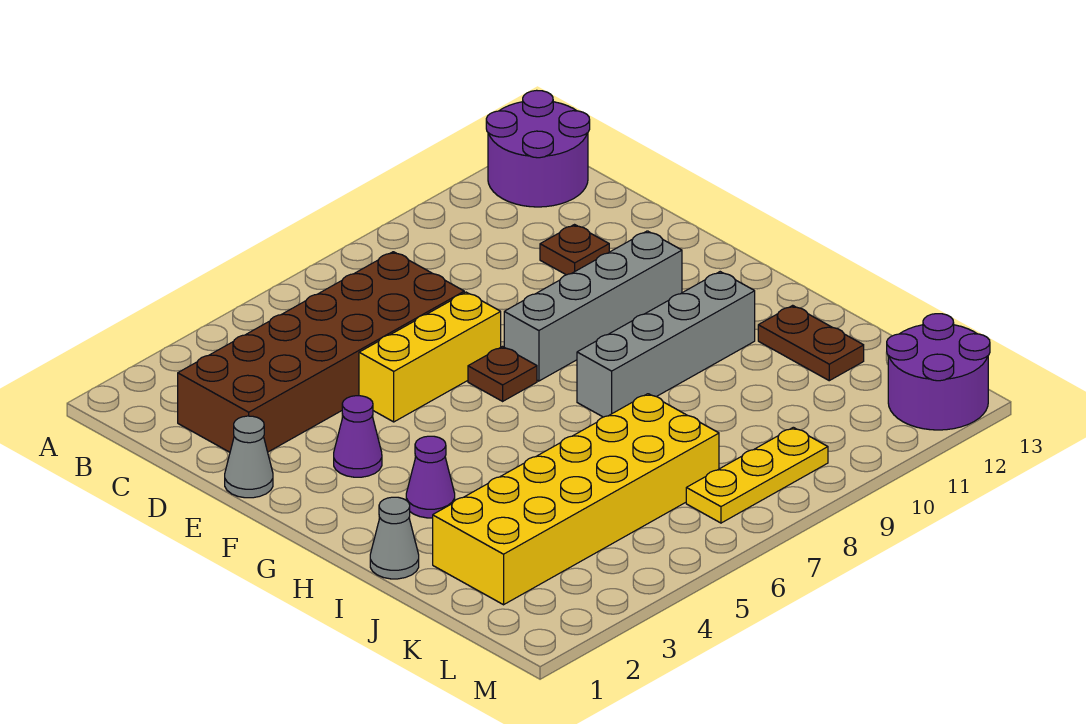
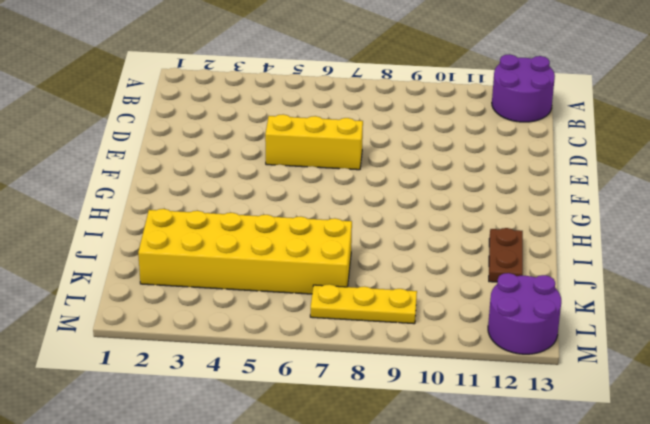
none -> brown brick C2:D7 level 1
none -> brown plate D11 level 1
none -> grey cone E1 level 1

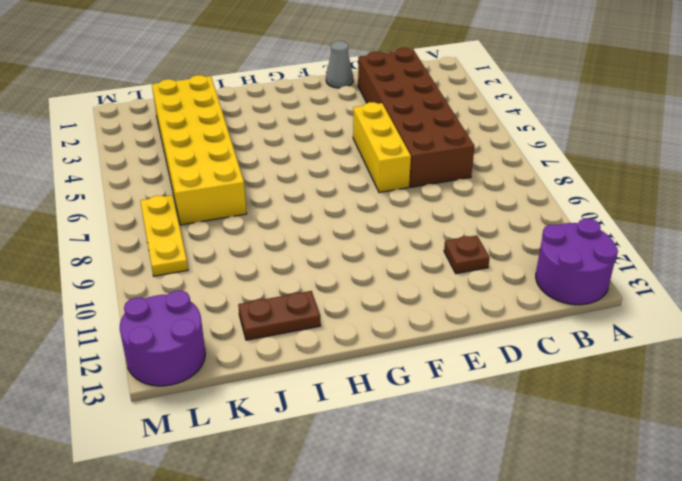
none -> purple cone F3 level 1
none -> brown plate F7 level 1
none -> grey brick F8:F11 level 1

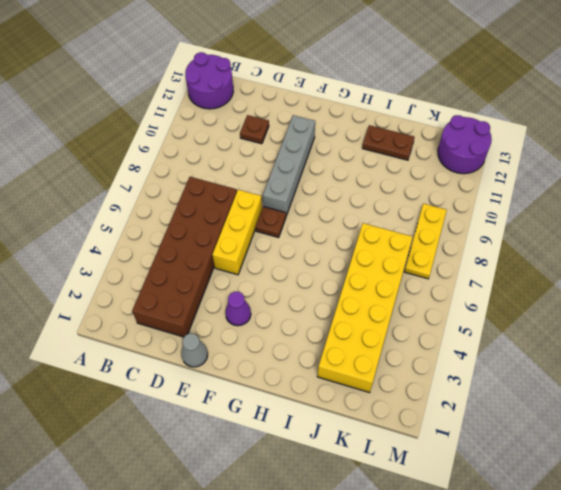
none -> purple cone H3 level 1
none -> grey brick H8:H11 level 1
none -> grey cone I1 level 1

